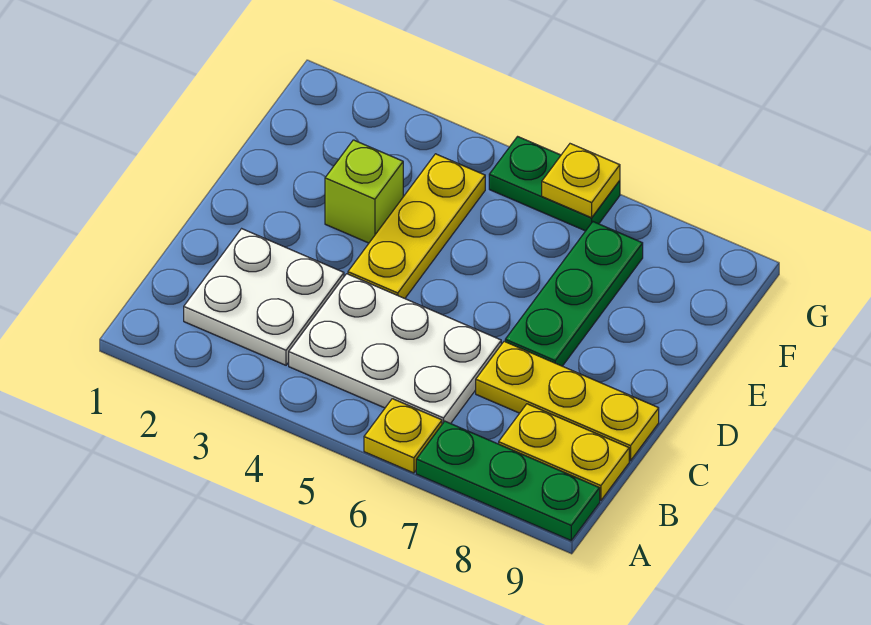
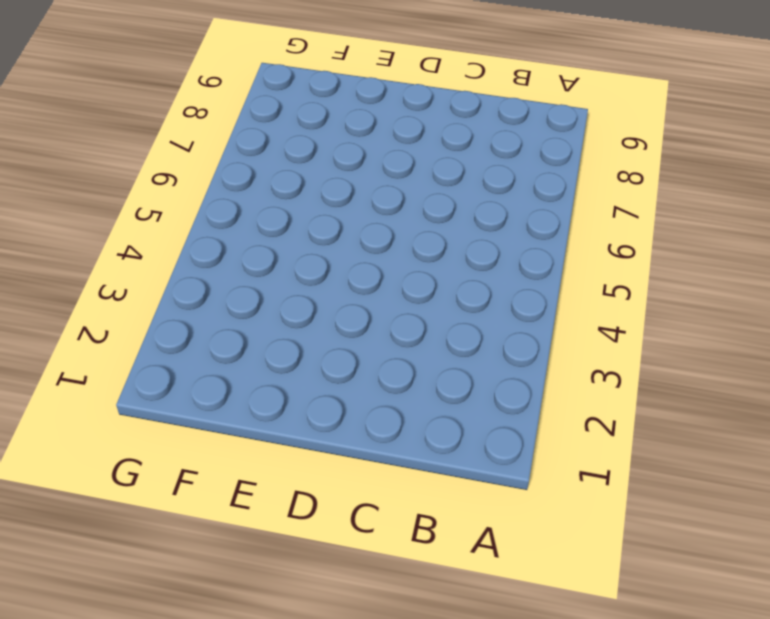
none -> yellow plate A6 level 1
none -> green plate A7:A9 level 1

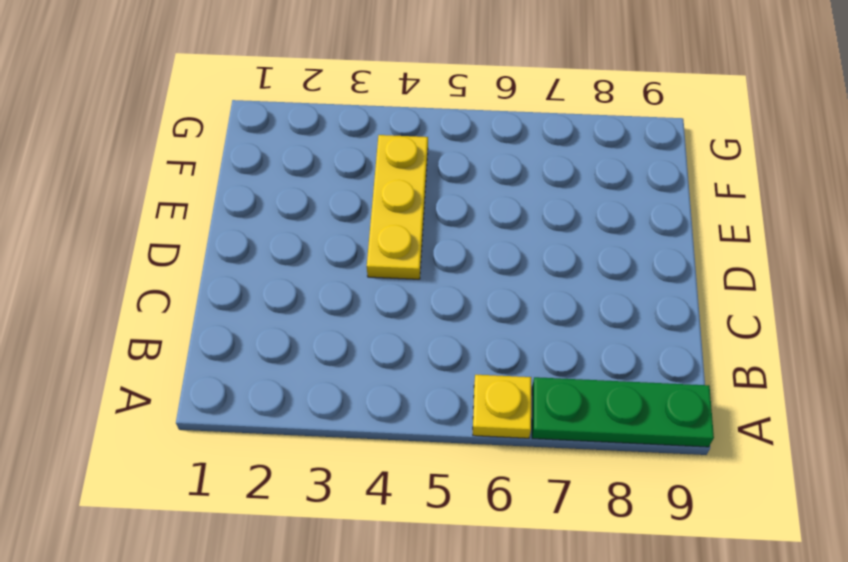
none -> white plate B2:C3 level 1
none -> white plate B4:C6 level 1

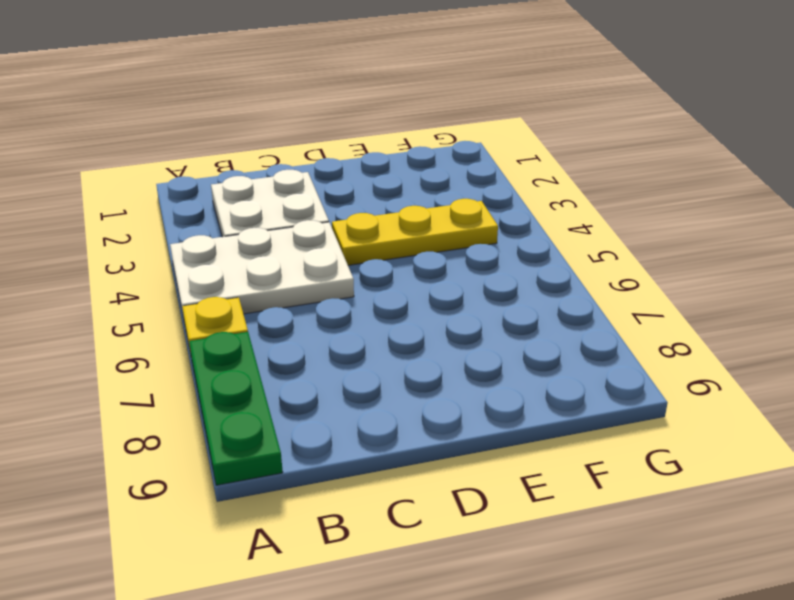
white plate A4:C5 level 1 -> white plate B4:C6 level 1
none -> yellow plate B8:B9 level 1
none -> yellow plate C7:C9 level 1

